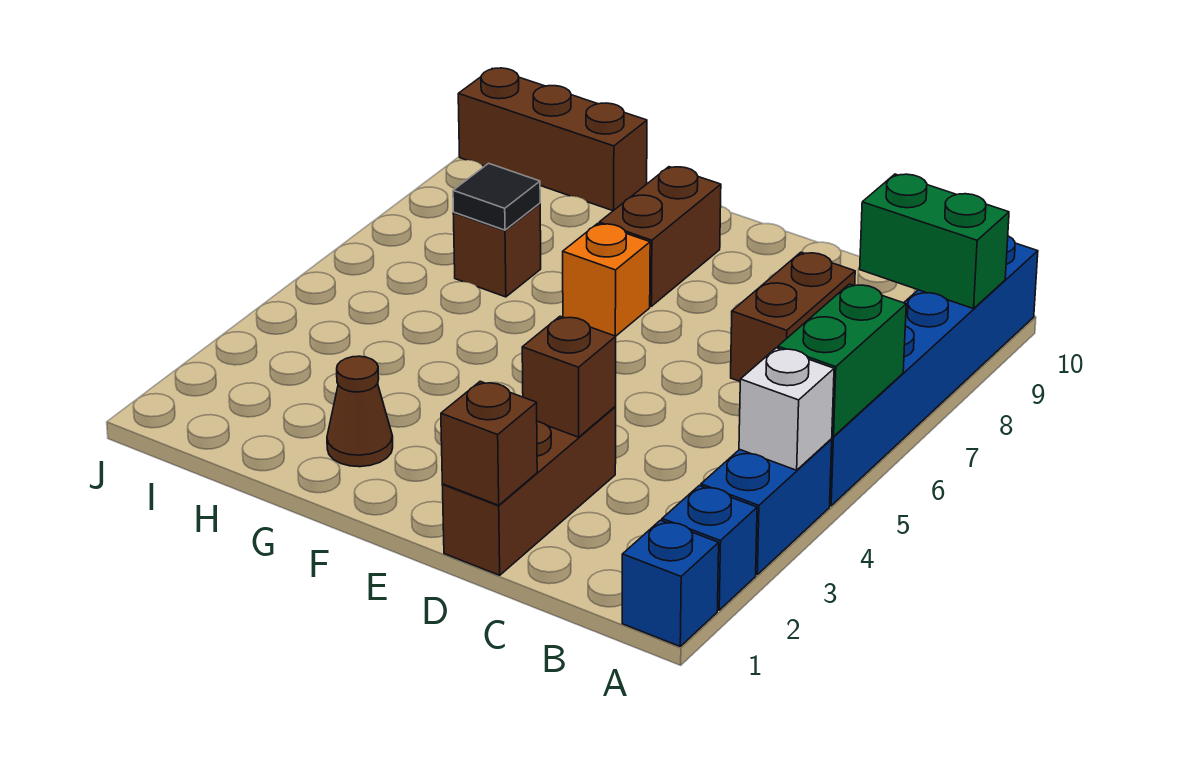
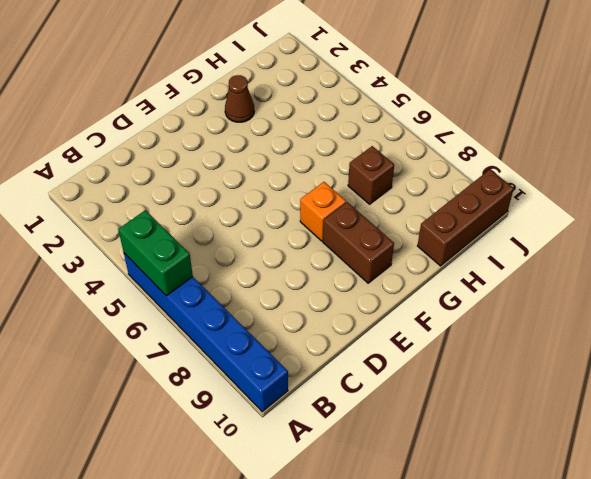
none -> blue brick A1 level 1
none -> blue brick A2 level 1
none -> blue brick A3:A4 level 1

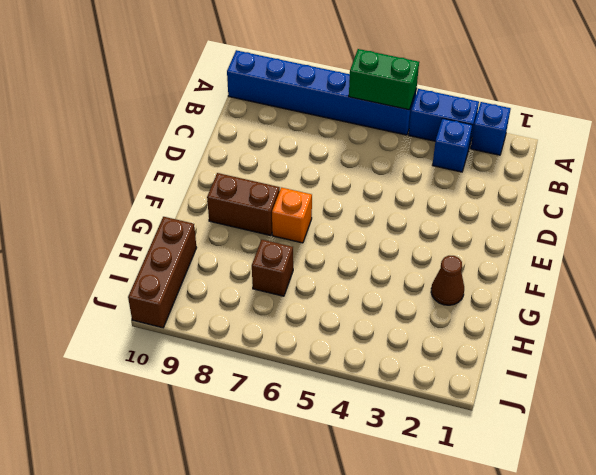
blue brick B3 level 1 -> blue brick A1 level 1
none -> brown brick C7:C8 level 1
none -> brown brick D1:D3 level 1
none -> white brick A4 level 2

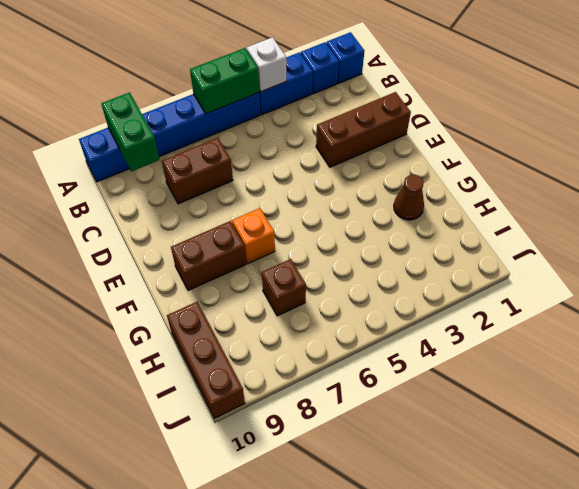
none -> brown brick D1 level 2
none -> brown brick D3 level 2
none -> black tile H7 level 2

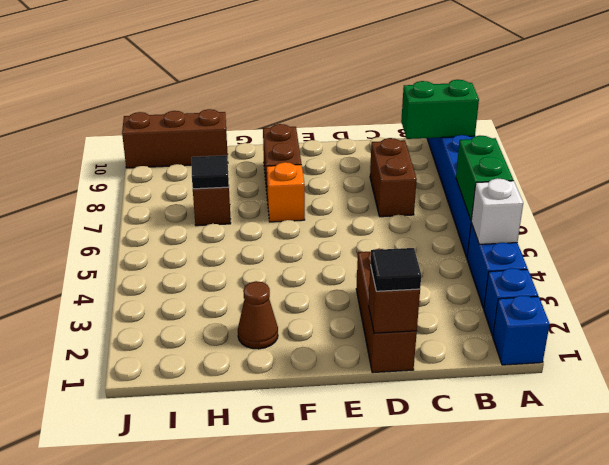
black tile D1 level 3 -> none
none -> brown brick D3 level 2

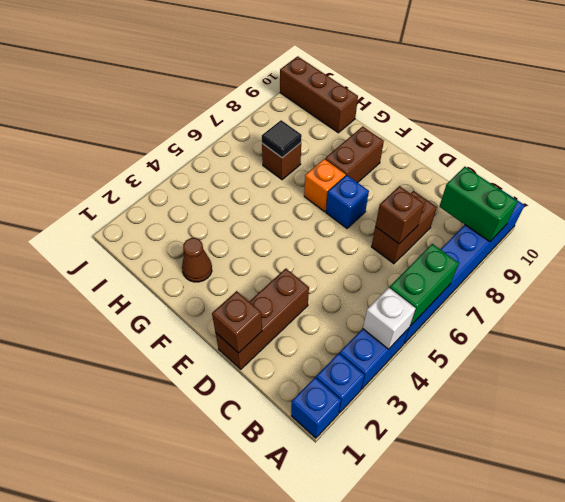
brown brick C7 level 2 -> brown brick D3 level 2
blue brick E7 level 1 -> none

